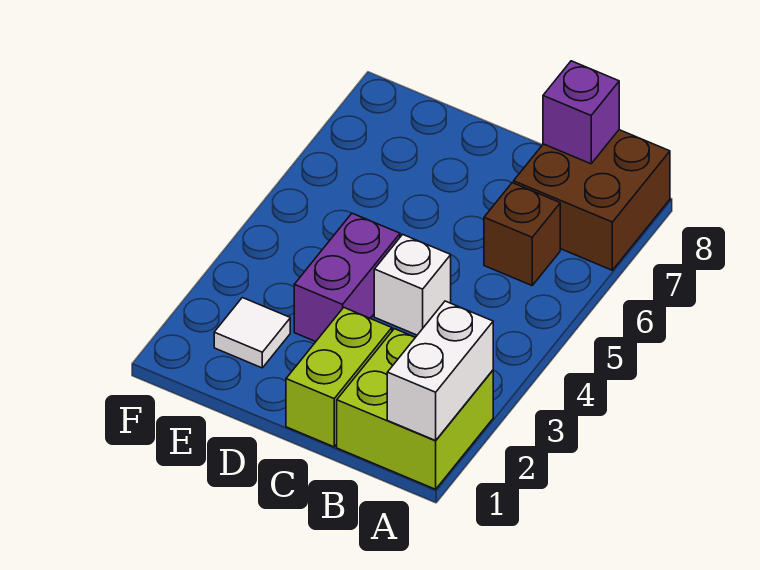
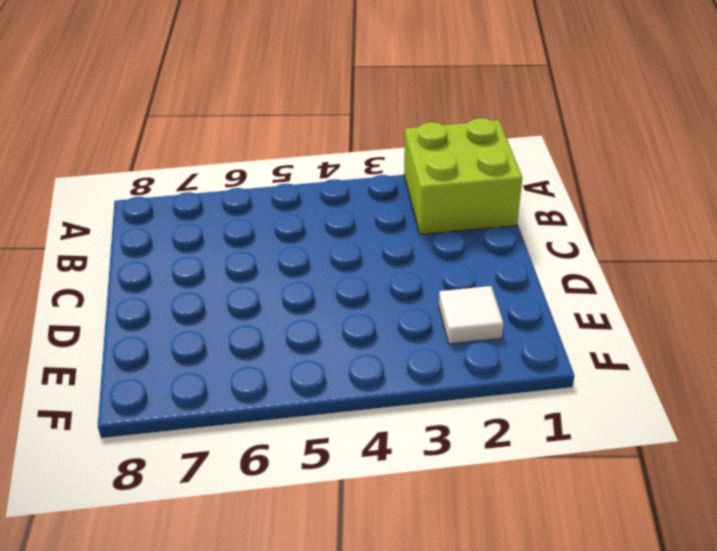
none -> brown brick A7:B8 level 1
none -> brown brick B6 level 1

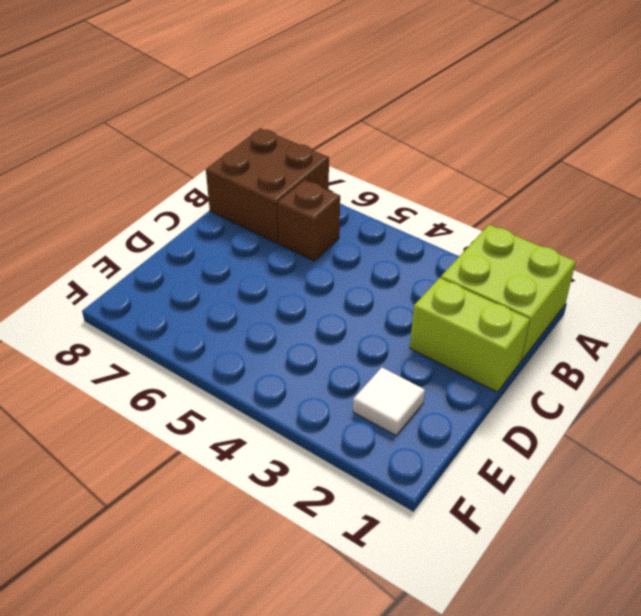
none -> white brick C4 level 1
none -> purple brick D3:D4 level 1

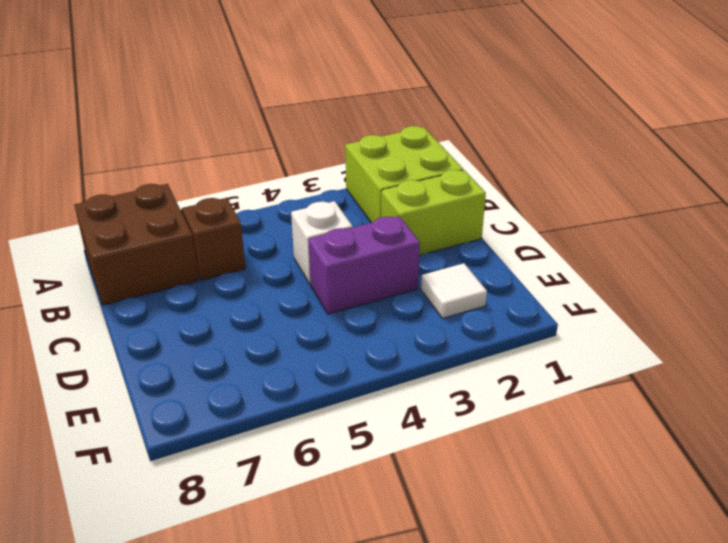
none -> white brick A1:A2 level 2
none -> purple brick B8 level 2

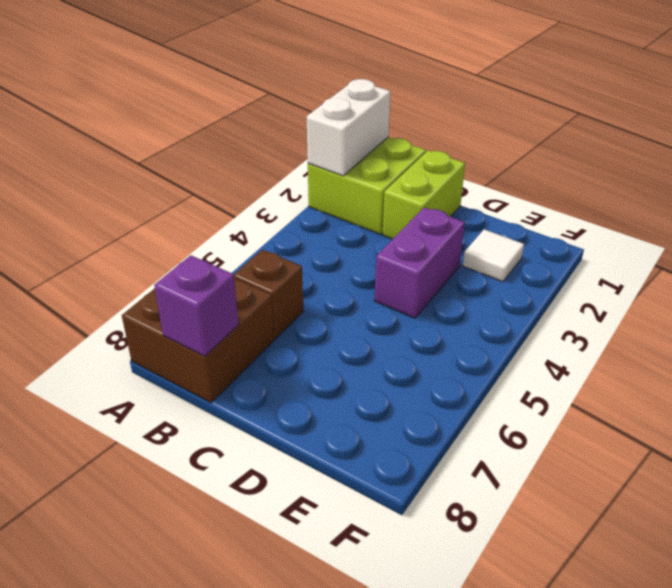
none -> white brick C4 level 1

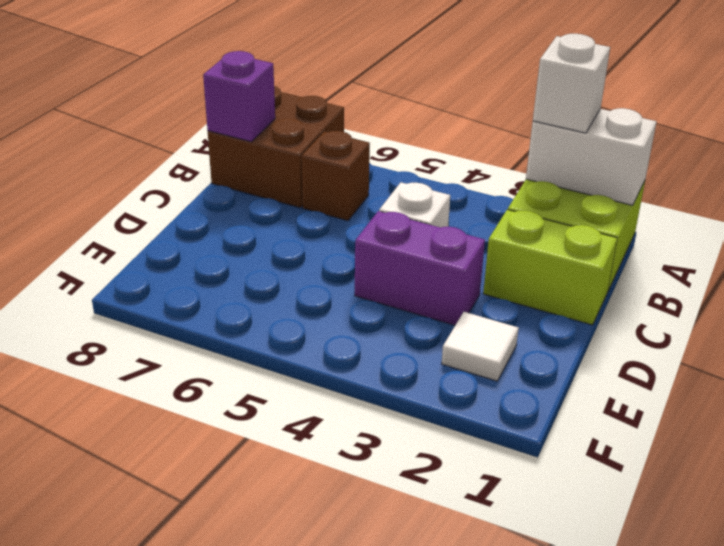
white brick A2 level 3 -> none

